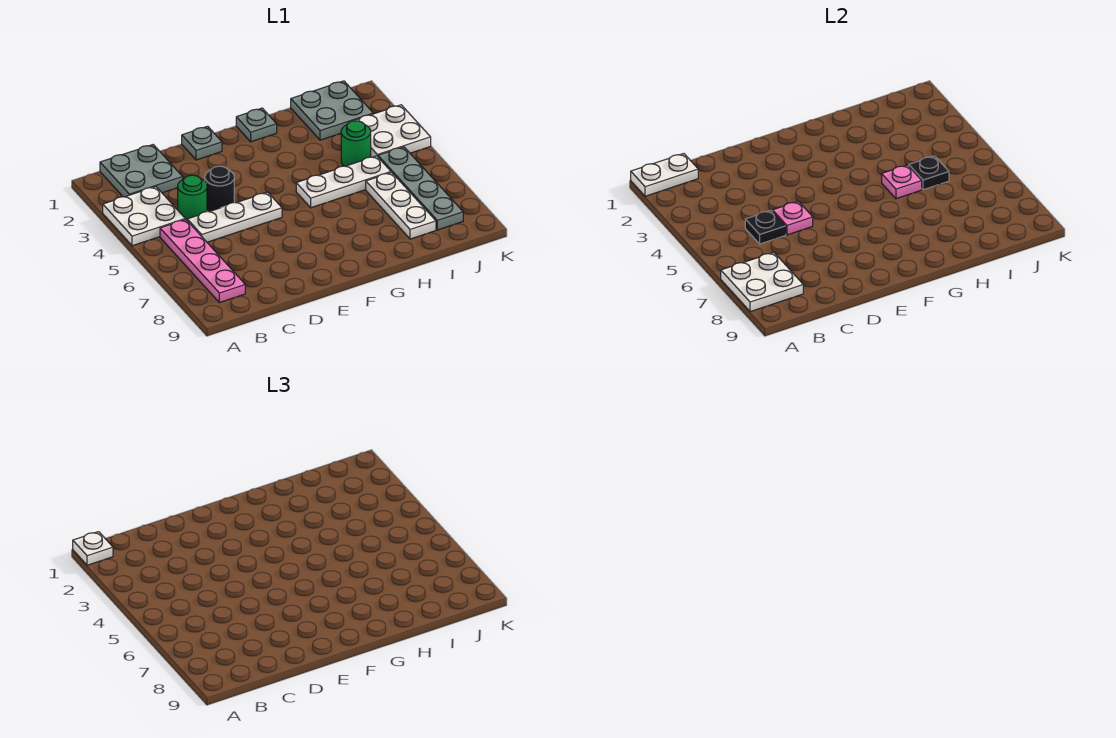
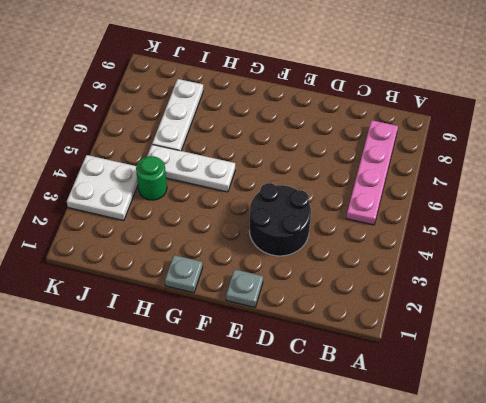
black round brick D3:E4 level 1 -> black round brick D4 level 1
none -> white plate A3:B4 level 1
none -> grey plate B1:C2 level 1
none -> green round brick C4 level 1

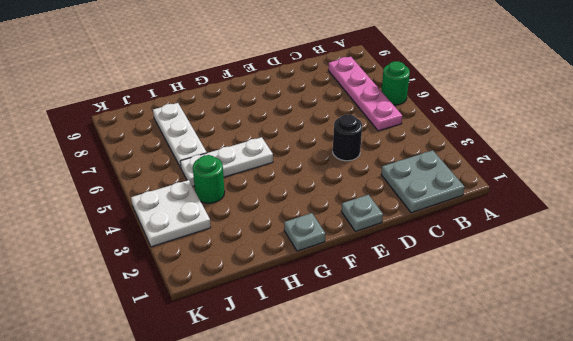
green round brick A6 level 1 -> green round brick C4 level 1
none -> white plate A3:B4 level 1
none -> white plate C5:E5 level 1
none -> grey plate I1:J2 level 1

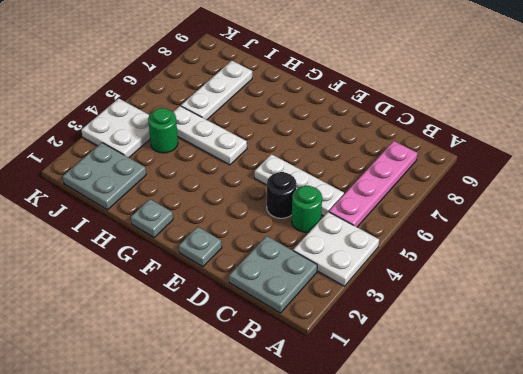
none -> grey plate J5:J8 level 1
none -> white plate A1:B1 level 2
none -> white plate A7:B8 level 2

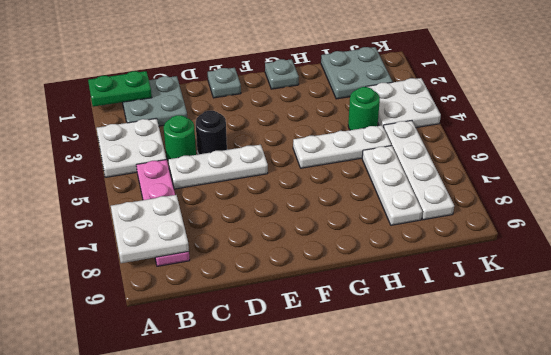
green plate A1:B1 level 2 -> white plate A1:B1 level 2
white plate J5:J8 level 1 -> grey plate J5:J8 level 1
none -> black plate C5 level 2
none -> pink plate D5 level 2
none -> pink plate H5 level 2

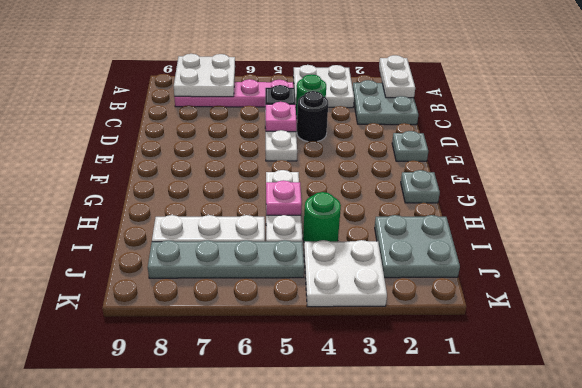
none -> black plate I5 level 2
none -> white plate A1 level 3

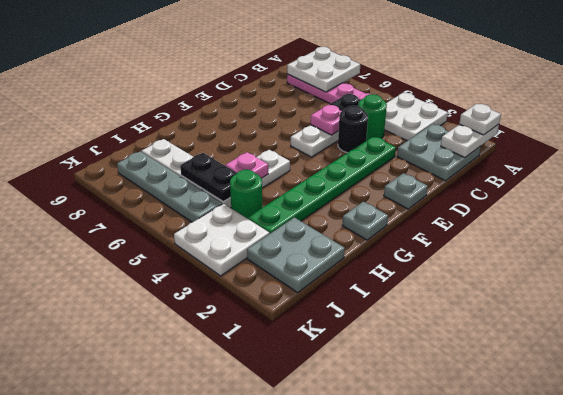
green plate D3:I3 level 1 -> none
black plate I5:I6 level 2 -> black plate I5 level 2

